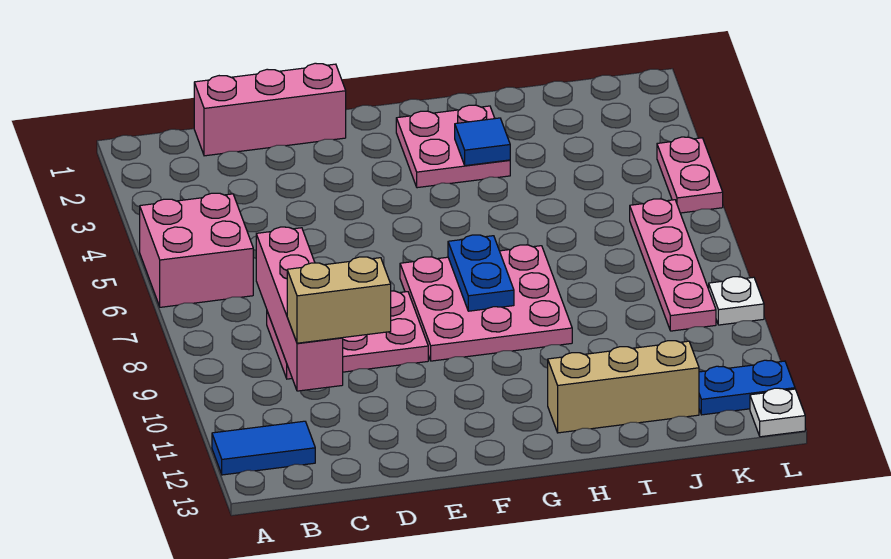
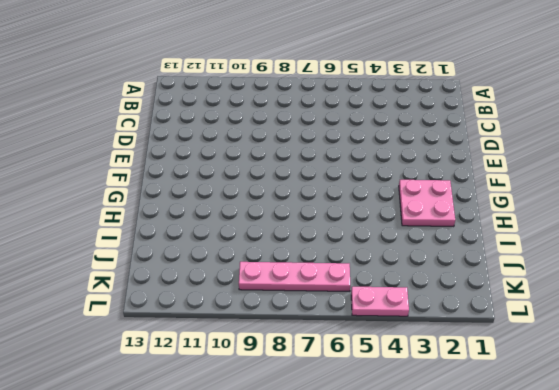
none -> pink brick A5:B6 level 1
none -> blue tile A12:B12 level 1
none -> pink brick C1:E1 level 1

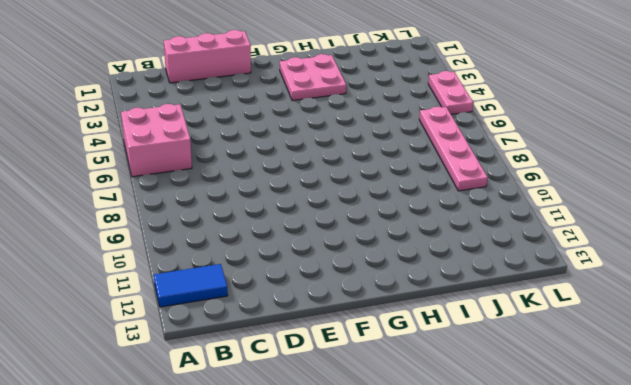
none -> pink plate C8:E9 level 1
none -> pink plate F7:H9 level 1
none -> tan brick H12:J12 level 1

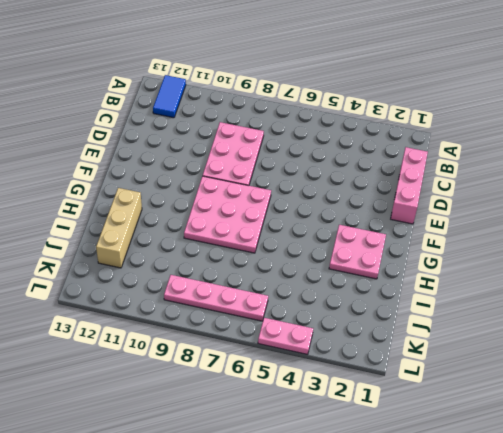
none -> pink brick A5:B6 level 1
none -> blue plate K12:L12 level 1
none -> white plate L9 level 1

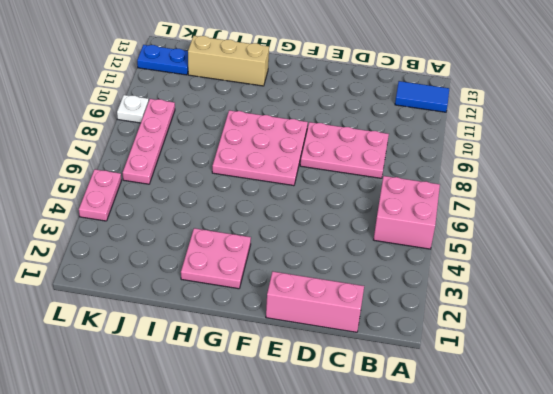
none -> white plate L13 level 1
none -> pink brick C7:C10 level 2
none -> blue plate G7:G8 level 2

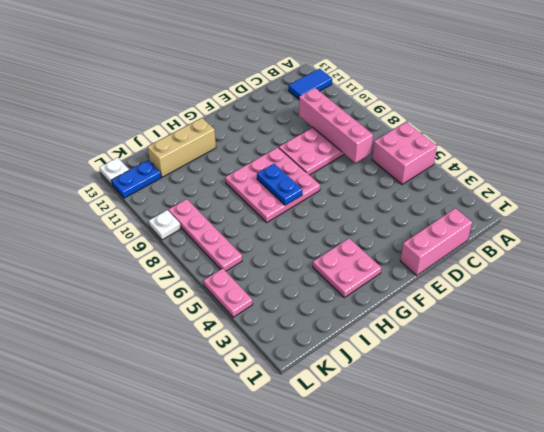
none -> blue tile H3 level 2
none -> tan brick C10:D10 level 3

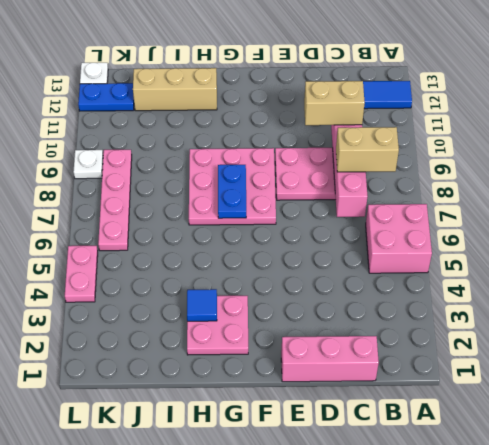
tan brick B8:C8 level 3 -> none

